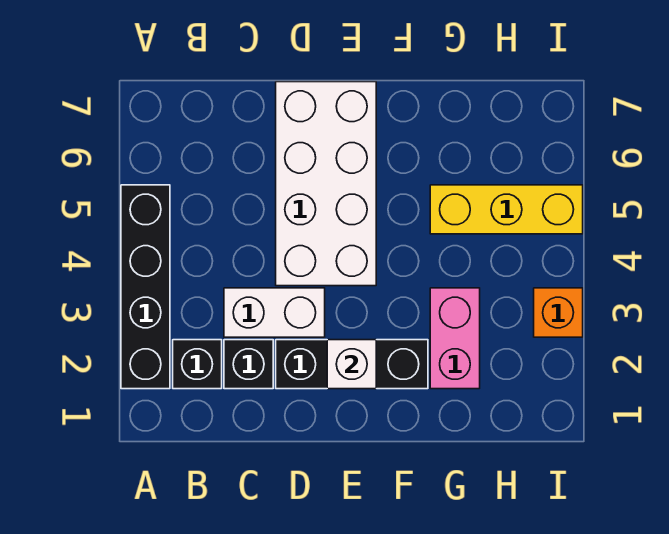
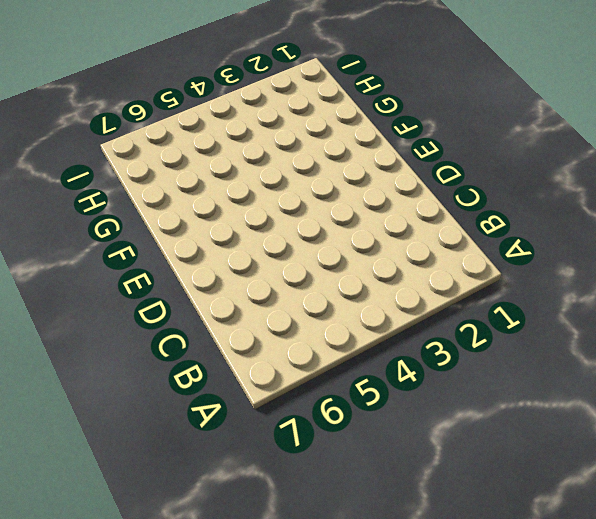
none -> black brick A2:A5 level 1
none -> black brick B2 level 1

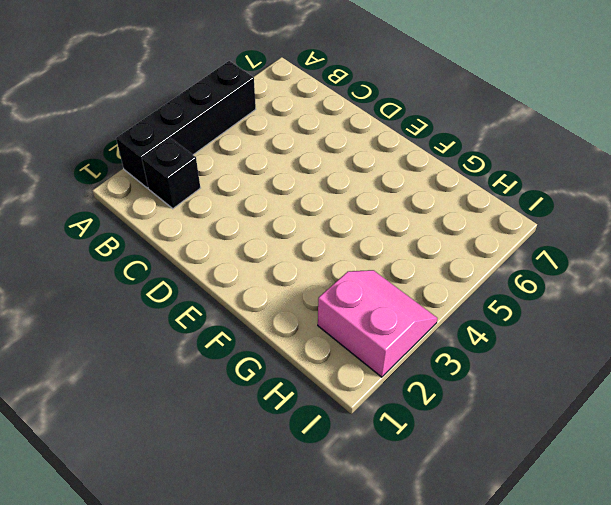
pink slope H2:I3 level 1 top 2 -> orange brick I3 level 1
none -> black brick C2 level 1
none -> white brick C3:D3 level 1

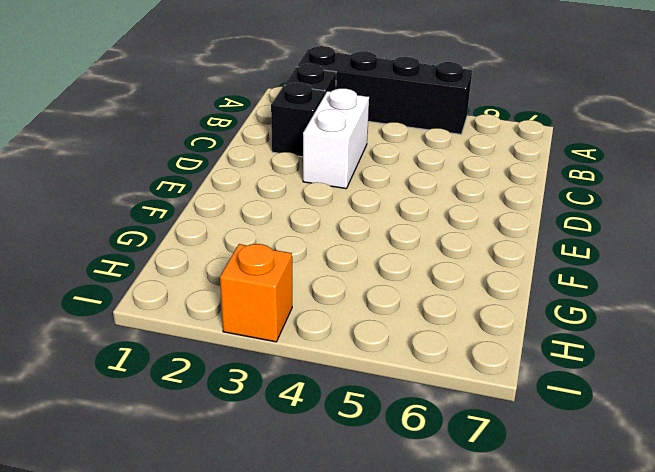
none -> black brick D2:F2 level 1
none -> white brick D4:E7 level 1

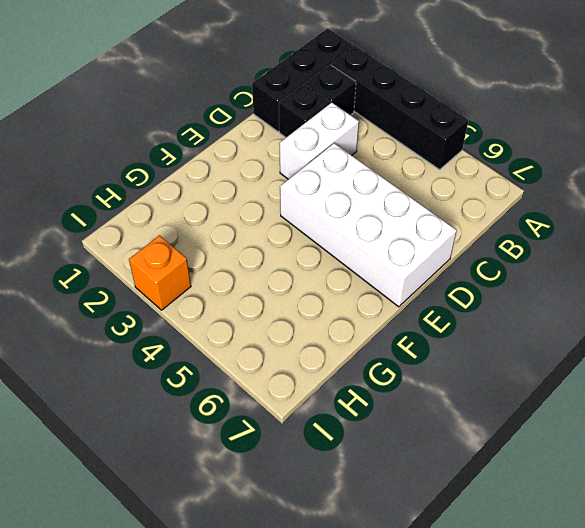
black brick A1:C1 level 1 -> black brick D2:F2 level 1
none -> pink brick G2:G3 level 1
none -> yellow brick G5:I5 level 1

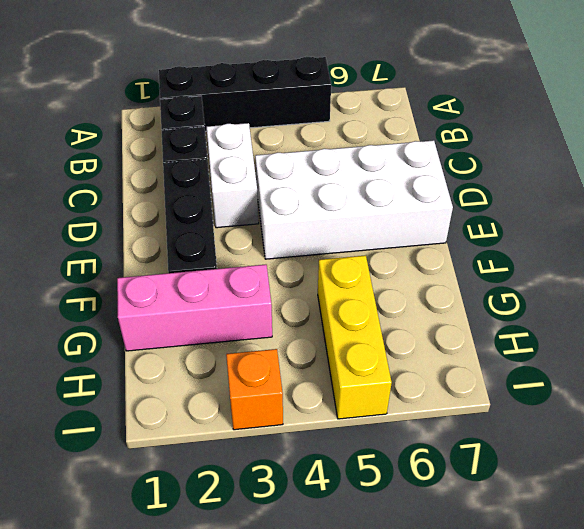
pink brick G1:G3 level 1 -> pink brick G2:G3 level 1
none -> white brick E2 level 2

